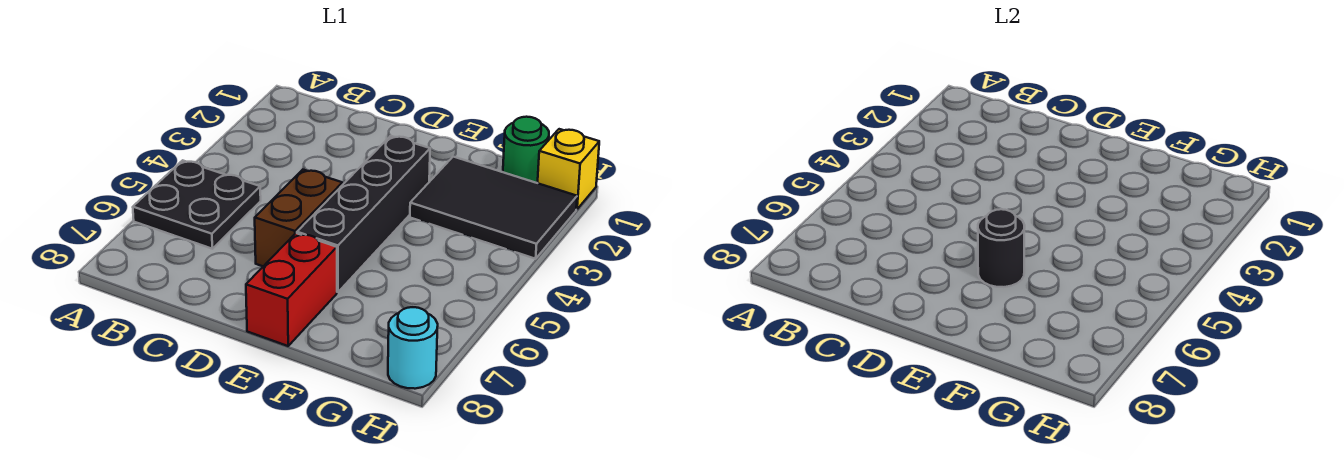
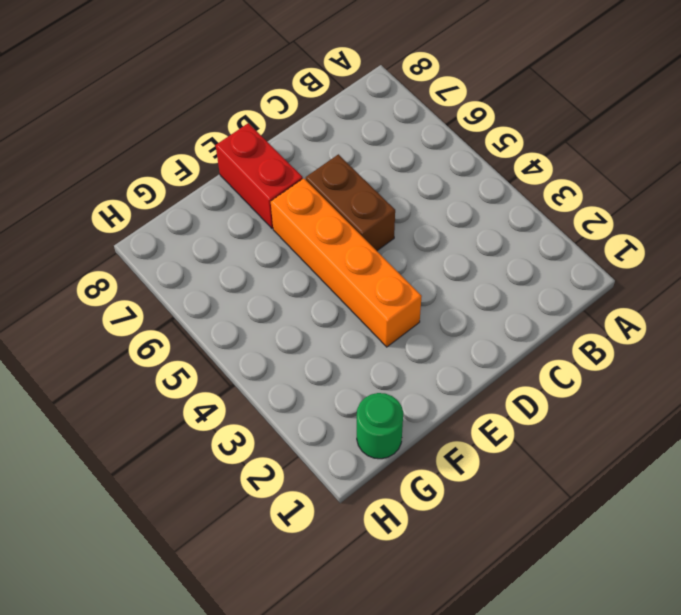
orange brick E3:E6 level 1 -> black brick E3:E6 level 1
none -> black plate A5:B6 level 1
none -> black tile F2:H3 level 1

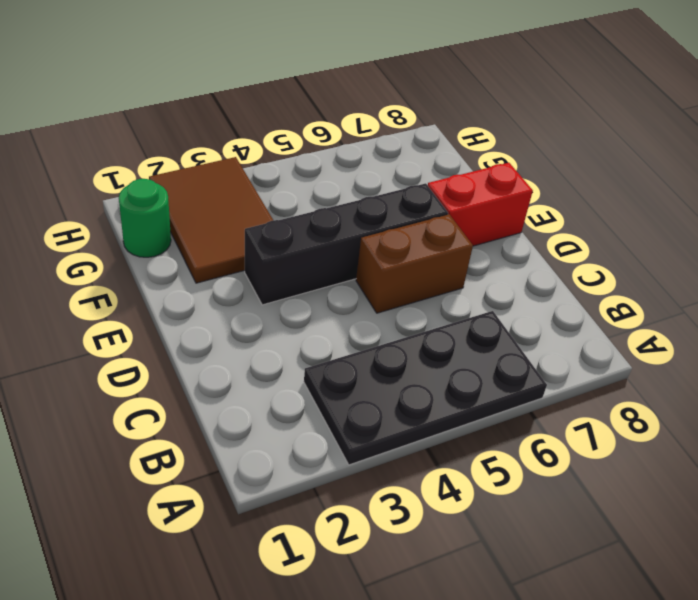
black plate A3:B6 level 1 -> black plate A5:B6 level 1
brown tile F2:H3 level 1 -> black tile F2:H3 level 1
none -> yellow brick H1 level 1
none -> cyan round brick H8 level 1

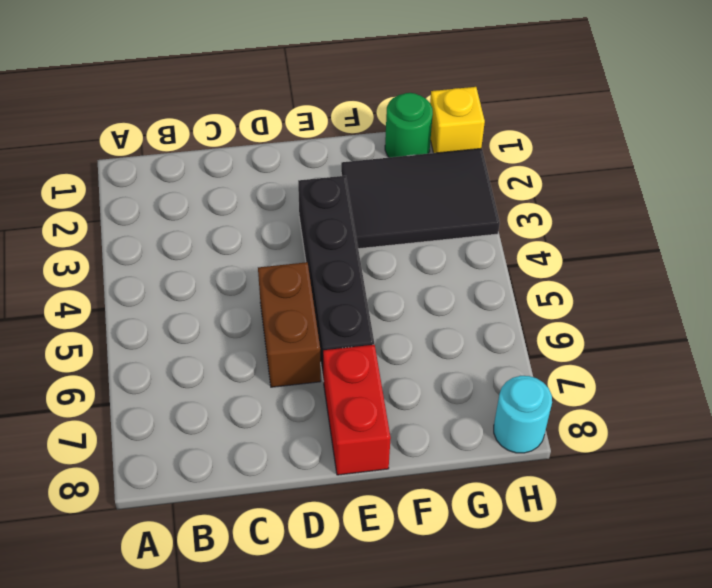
none -> black plate A5:B6 level 1
none -> black round brick E6 level 2

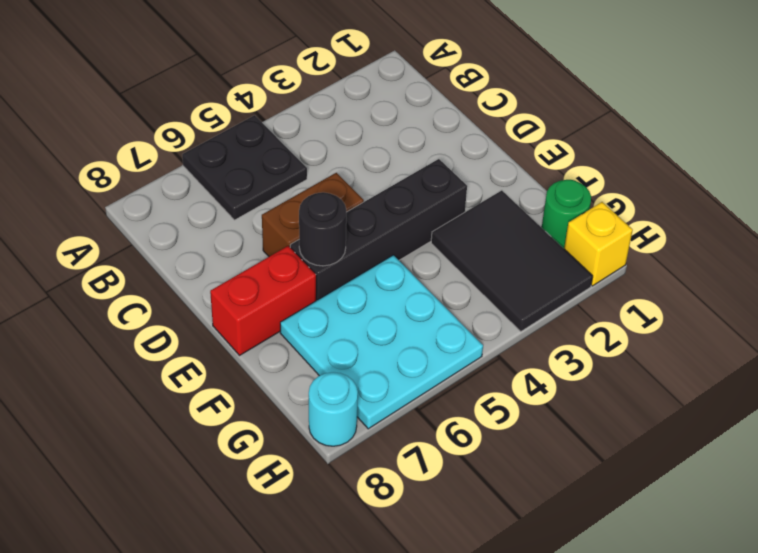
cyan plate F5:H7 level 1 -> none

